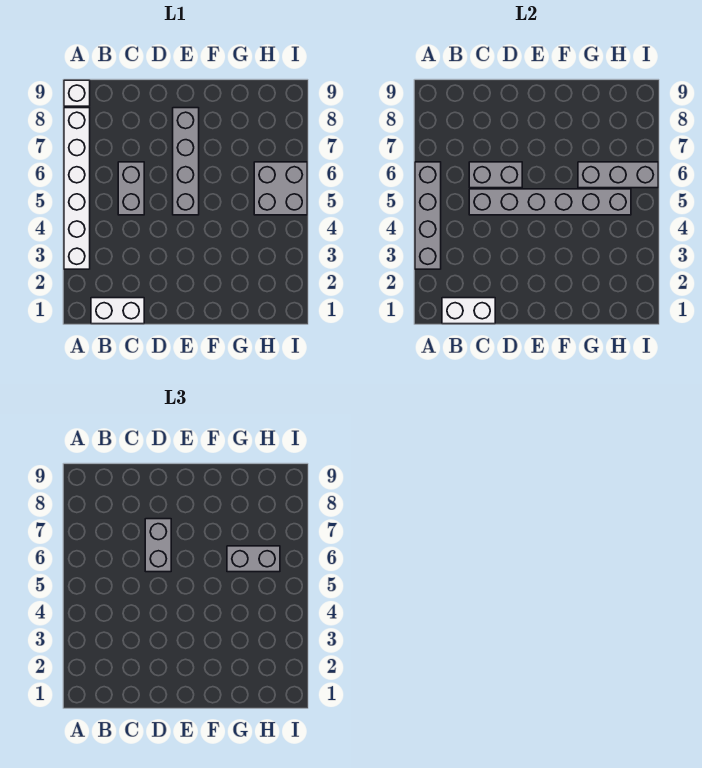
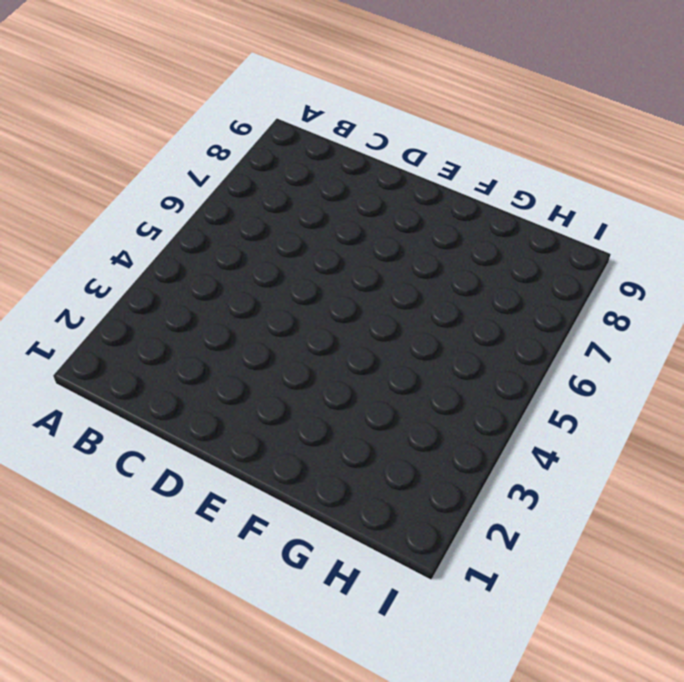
none -> white brick A3:A8 level 1
none -> white brick A9 level 1
none -> white brick B1:C1 level 1

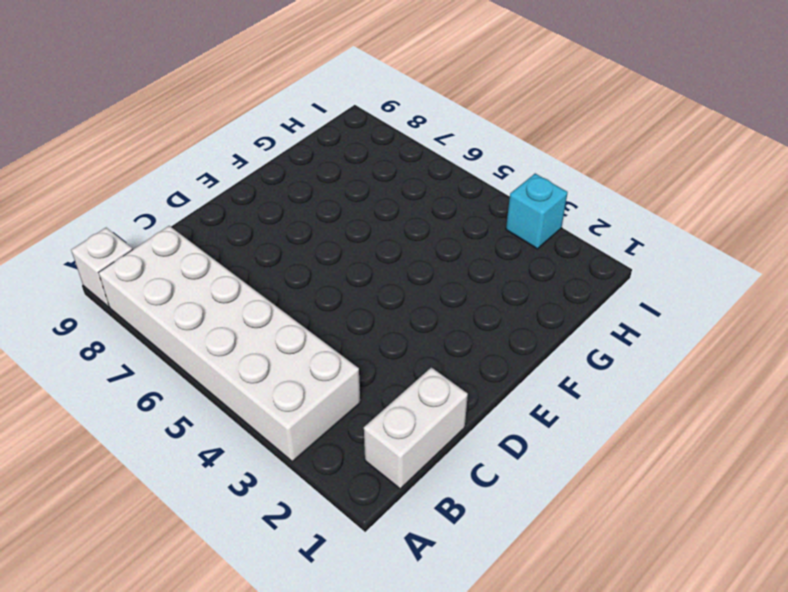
white brick A3:B8 level 1 -> white brick A3:A8 level 1
cyan brick I3 level 1 -> none
none -> grey brick C5:C6 level 1
none -> grey brick E5:E8 level 1
none -> grey brick H5:I6 level 1

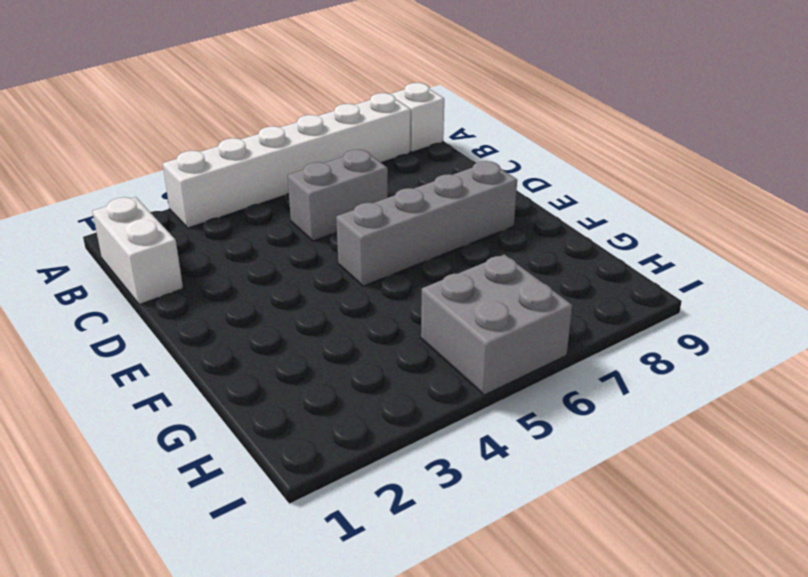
none -> grey brick A3:A6 level 2
none -> white brick B1:C1 level 2
none -> grey brick C5:H5 level 2

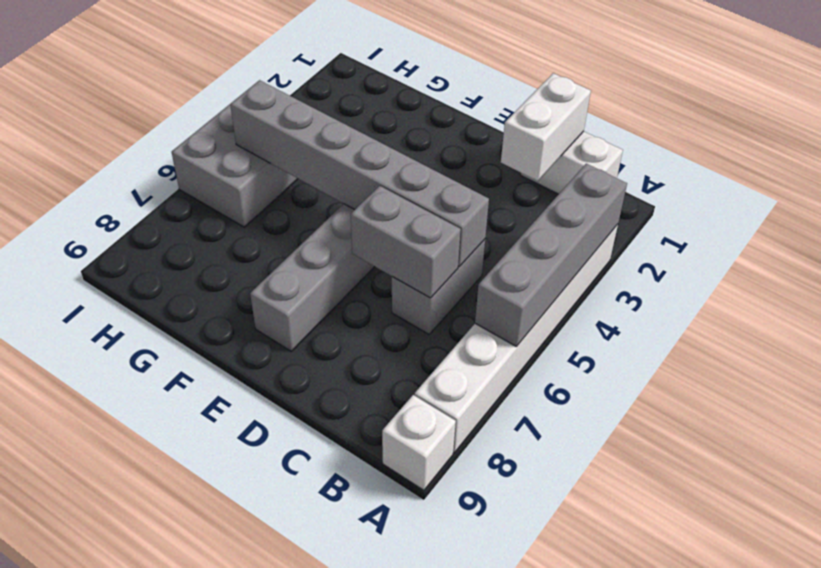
white brick C1:C2 level 2 -> white brick B1:C1 level 2
none -> grey brick G6:I6 level 2
none -> grey brick D6:D7 level 3
none -> grey brick G6:H6 level 3

